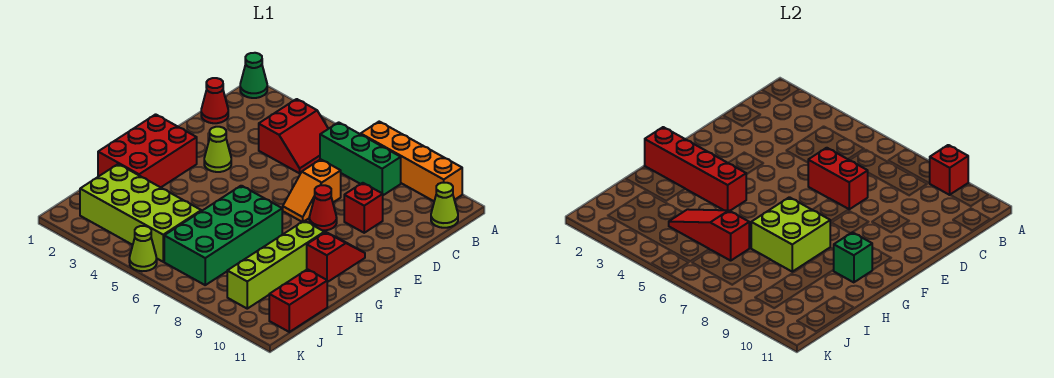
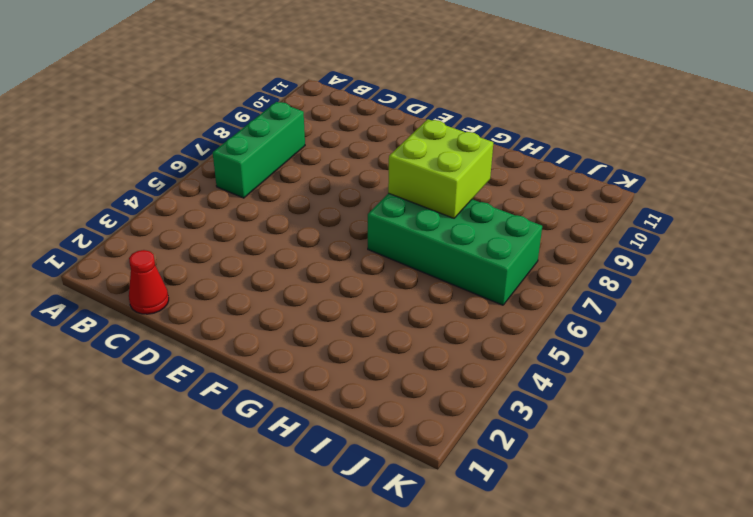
none -> green cone A1 level 1
none -> orange brick A7:A10 level 1
none -> red slope B4:C5 level 1 top 4

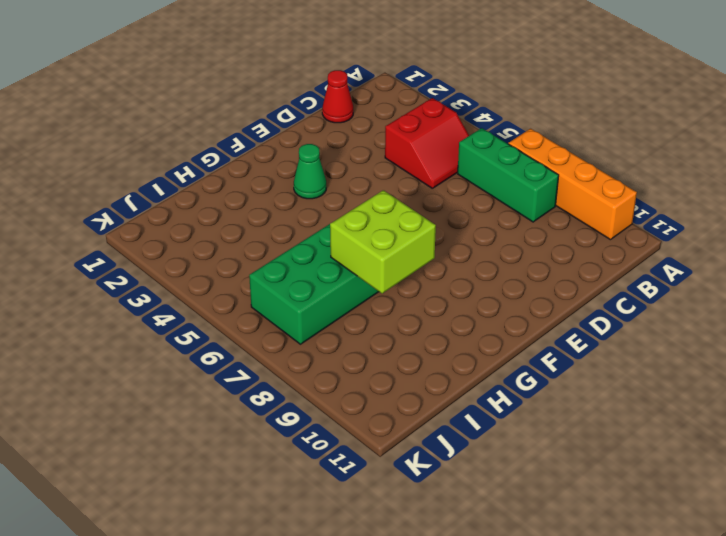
green cone F3 level 1 -> green cone A1 level 1
none -> lime cone B11 level 1
none -> orange slope D7:E7 level 1 top D
none -> red brick D9 level 1

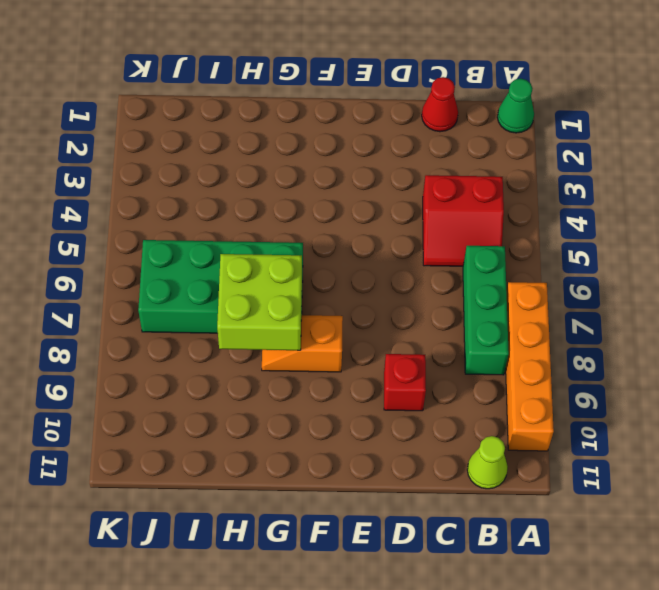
orange slope F8:G8 level 1 top F -> orange slope D7:E7 level 1 top D
none -> lime cone E3 level 1
none -> red cone E8 level 1
none -> red brick F1:H2 level 1

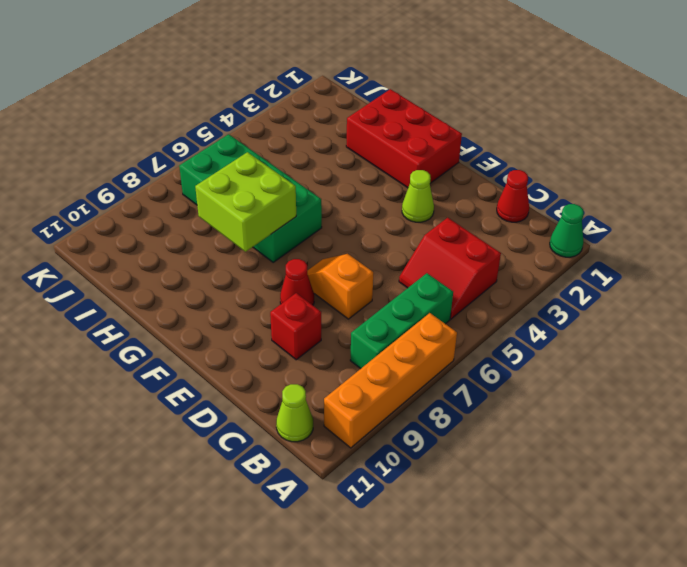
none -> red slope F10:G10 level 1 top G
none -> lime brick G9:J9 level 1
none -> lime brick I2:J5 level 1

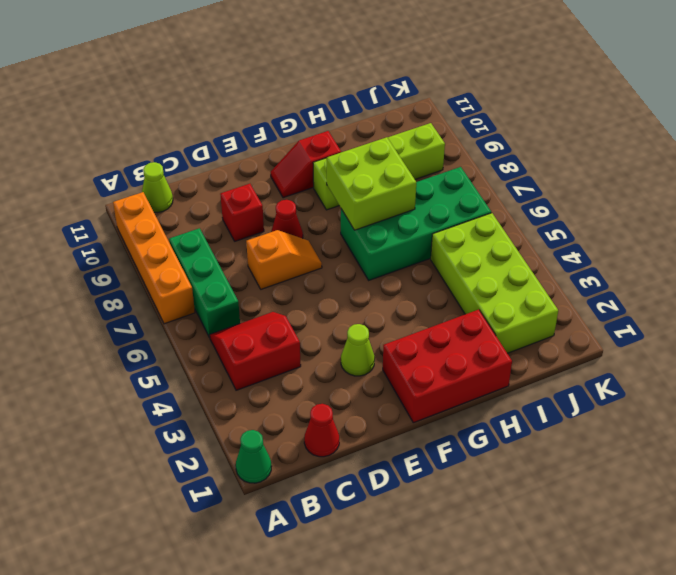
none -> red brick I11:J11 level 1
none -> lime cone K5 level 1
none -> red brick A9 level 2

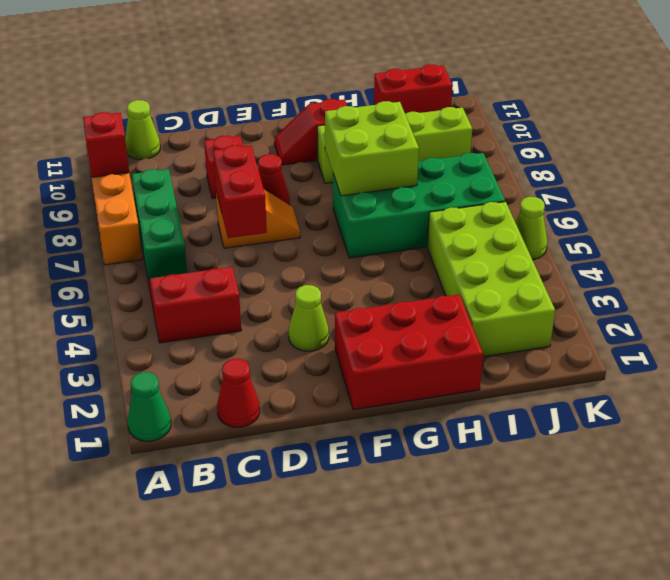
none -> red brick G1:G4 level 2
none -> green brick G10 level 2
none -> red slope I4:I6 level 2 top 6

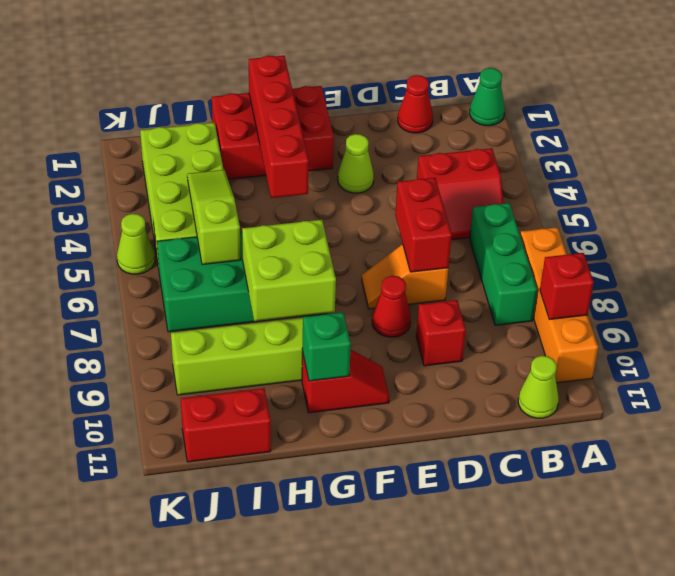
lime slope I4:I6 level 2 top 6 -> red slope I4:I6 level 2 top 6

